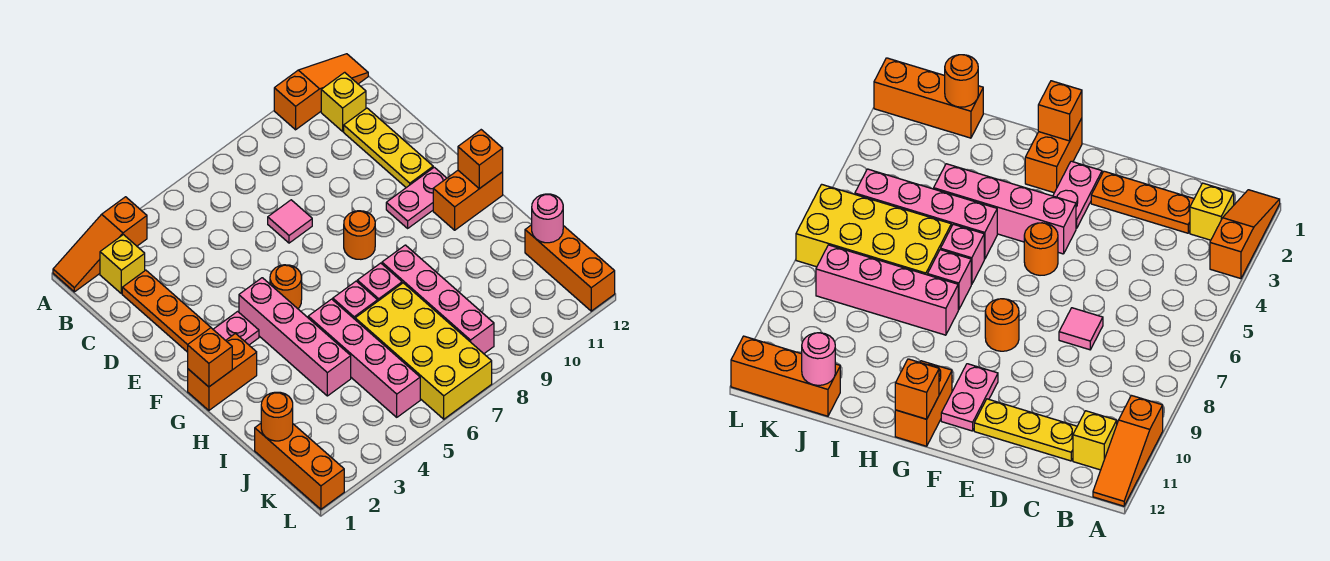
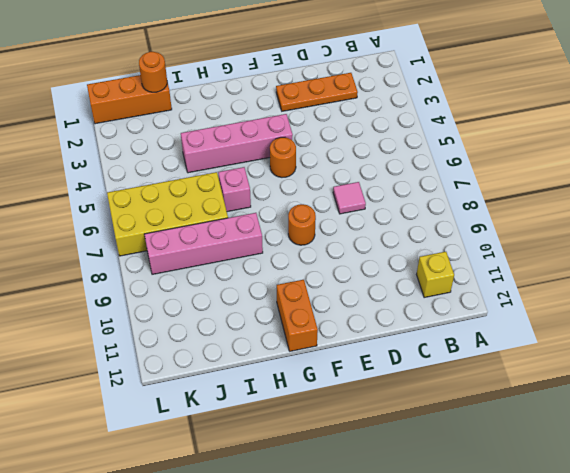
none -> orange slope A1:A3 level 1 top 3
none -> orange slope A10:A12 level 1 top 10
none -> yellow brick B2 level 1

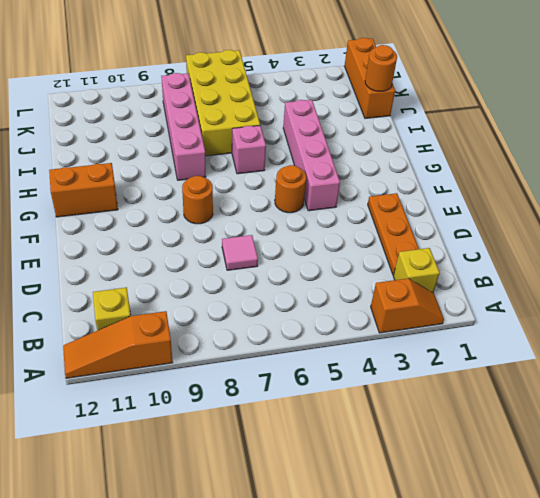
orange slope A2:A3 level 1 top 3 -> orange slope A1:A3 level 1 top 3
none -> yellow plate C11:E11 level 1
none -> pink plate F2:F3 level 1
none -> pink plate F10:F11 level 1

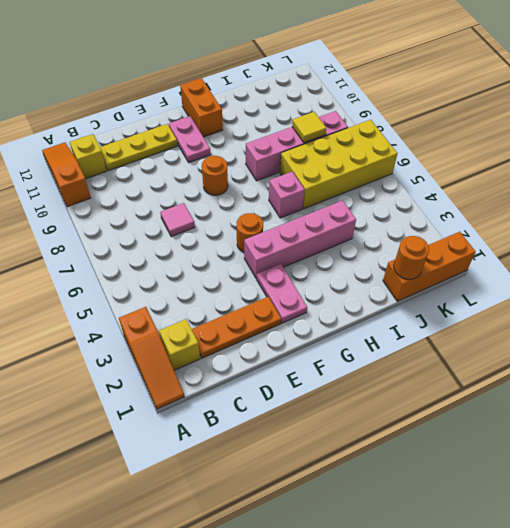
yellow tile J8 level 2 -> none
none -> orange brick G1:G2 level 1
none -> pink brick H5:K5 level 1
none -> pink brick H7 level 1

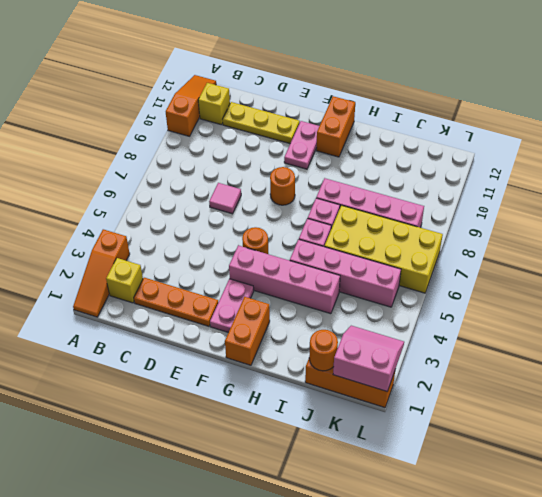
pink slope K1:L2 level 2 top 1 -> none
none -> orange brick J12:L12 level 1
none -> orange brick G1 level 2
none -> orange brick G12 level 2

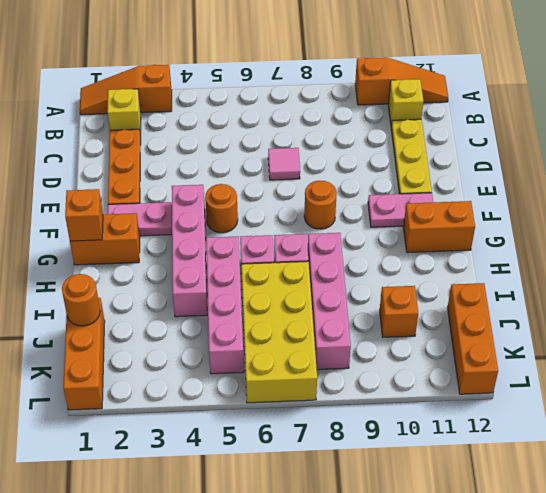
orange brick J10 level 1 -> orange brick G12 level 2
none -> pink round brick J12 level 2

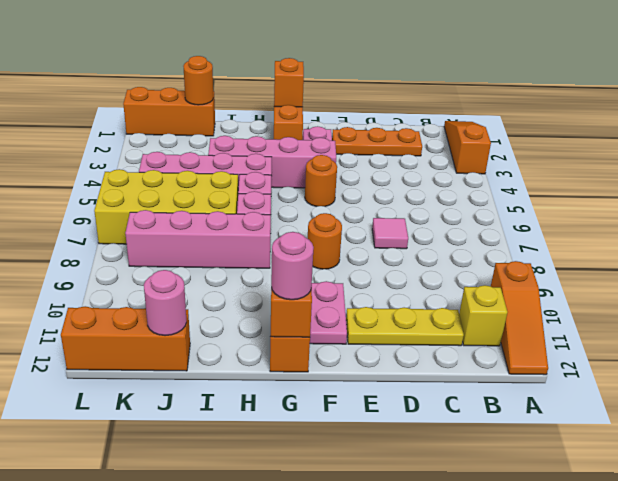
pink round brick G12 level 3 -> none
none -> yellow brick B2 level 1

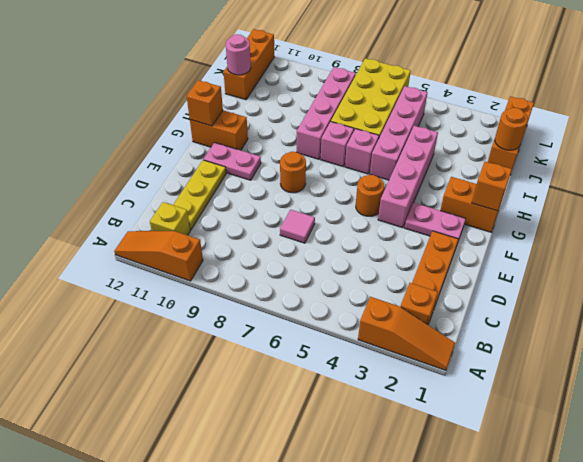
orange brick B2 level 1 -> yellow brick B2 level 1

